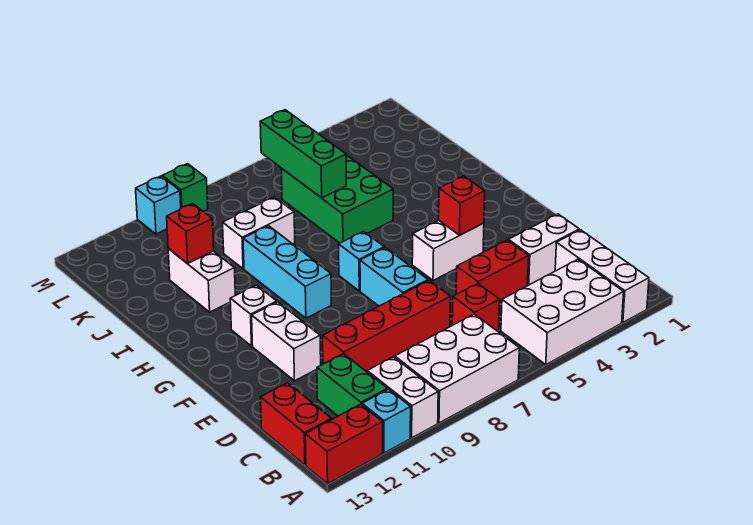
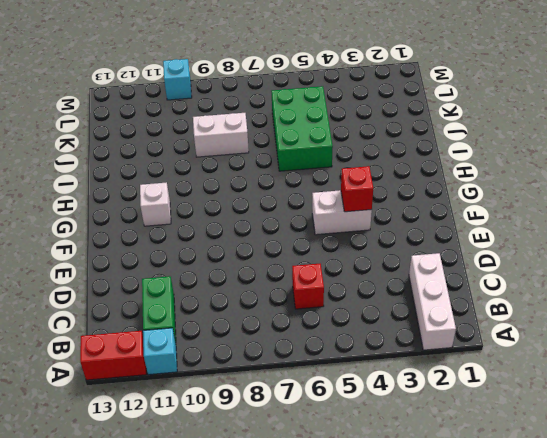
none -> white brick A3:B5 level 1
none -> white brick A7:B9 level 1
none -> white brick A10:B10 level 1

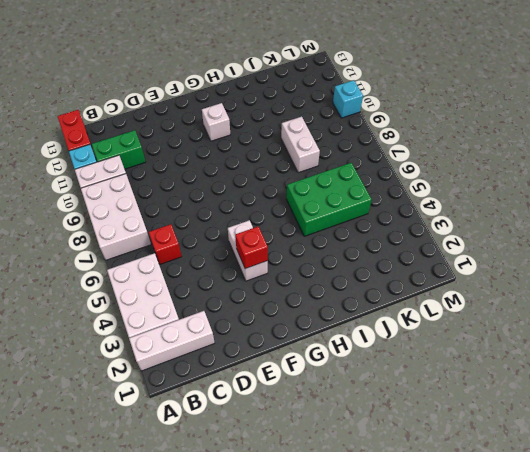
none -> red brick B13:C13 level 1
none -> white brick D2:D3 level 1
none -> red brick D4:D5 level 1

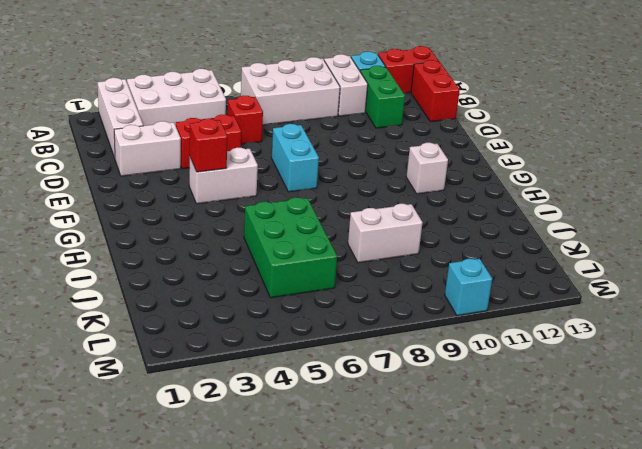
none -> red brick D7:D10 level 1
none -> white brick E11:F11 level 1
none -> cyan brick G7 level 1

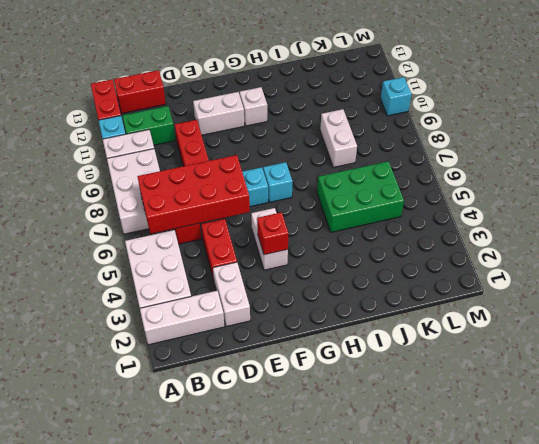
red brick B6:E7 level 2 -> none
none -> cyan brick G9:I9 level 1
none -> white brick I11:J11 level 1
none -> green brick M9 level 1

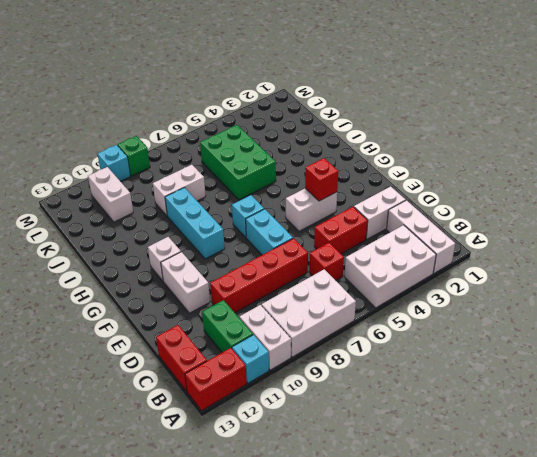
white brick K11:L11 level 1 -> white brick I11:J11 level 1
none -> green brick J6:L6 level 2
none -> red brick J11 level 2

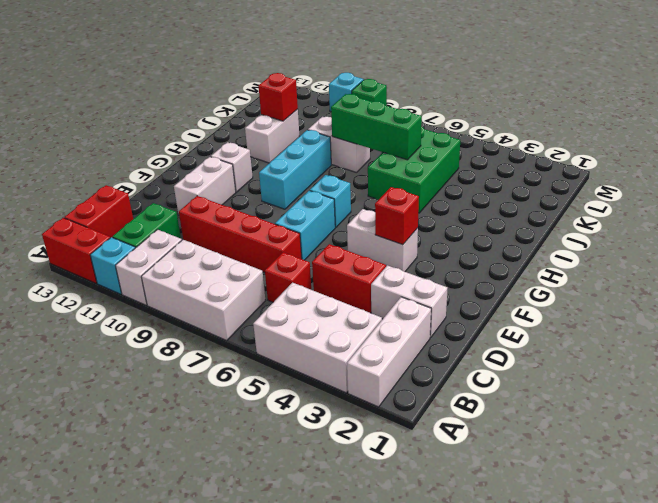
green brick J6:J8 level 2 -> green brick J6:L6 level 2

